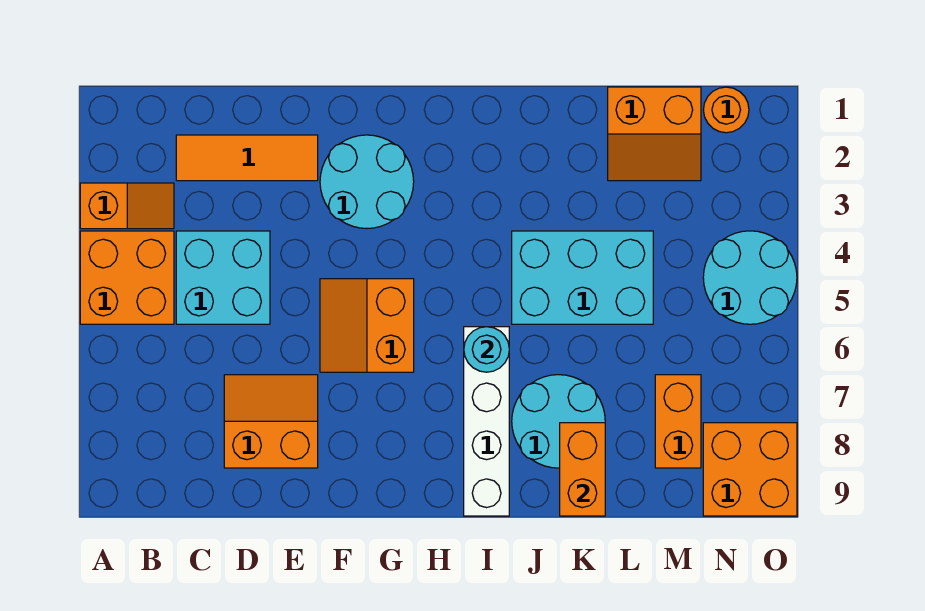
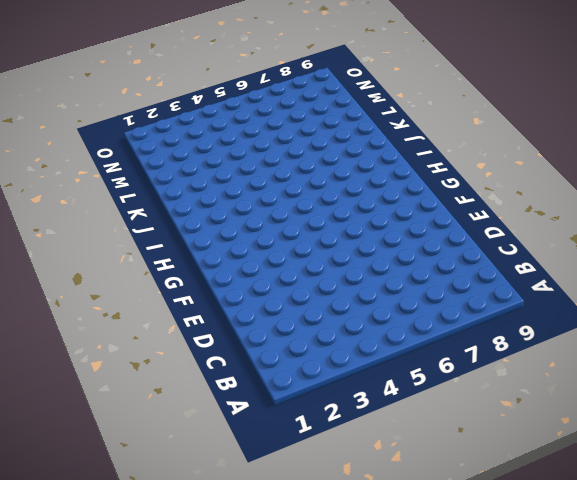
none -> orange slope A3:B3 level 1 top A
none -> orange brick A4:B5 level 1
none -> orange tile C2:E2 level 1

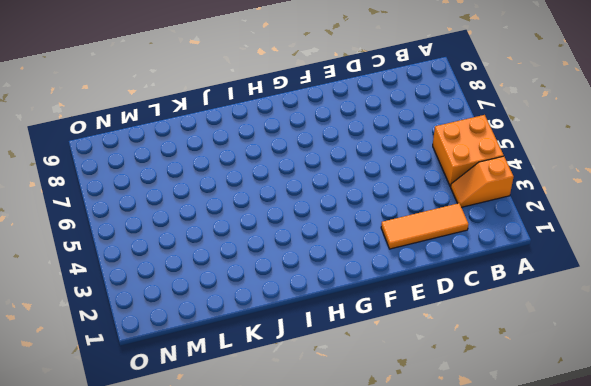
none -> cyan brick C4:D5 level 1
none -> orange slope D7:E8 level 1 top 8
none -> cyan round brick F2:G3 level 1

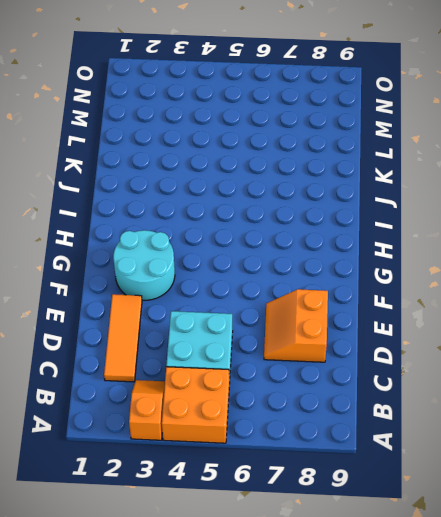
none -> orange slope F5:G6 level 1 top G
none -> white brick I6:I9 level 1
none -> cyan brick J4:L5 level 1

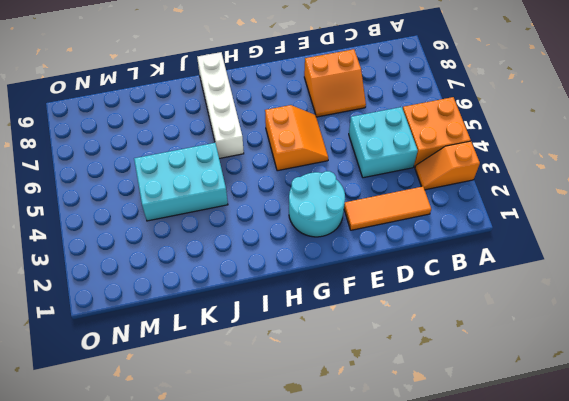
none -> cyan round brick J7:K8 level 1
none -> orange slope L1:M2 level 1 top 1
none -> orange brick M7:M8 level 1

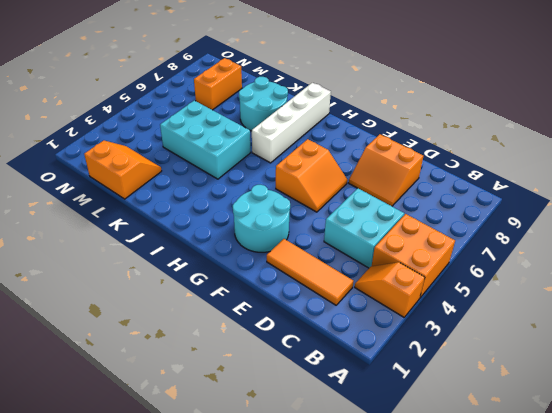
none -> orange round brick N1 level 1
none -> cyan round brick N4:O5 level 1
none -> orange brick N8:O9 level 1

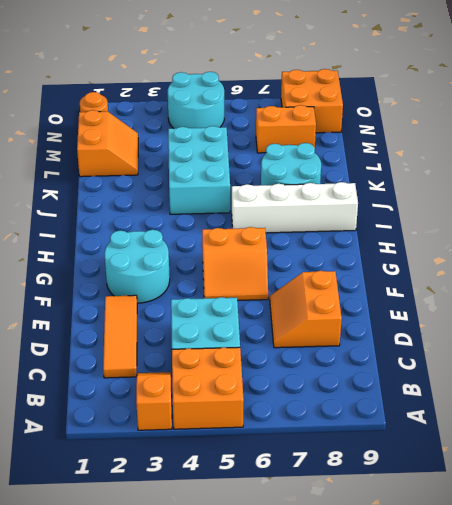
none -> cyan round brick I6 level 2
none -> orange brick K8:K9 level 2

